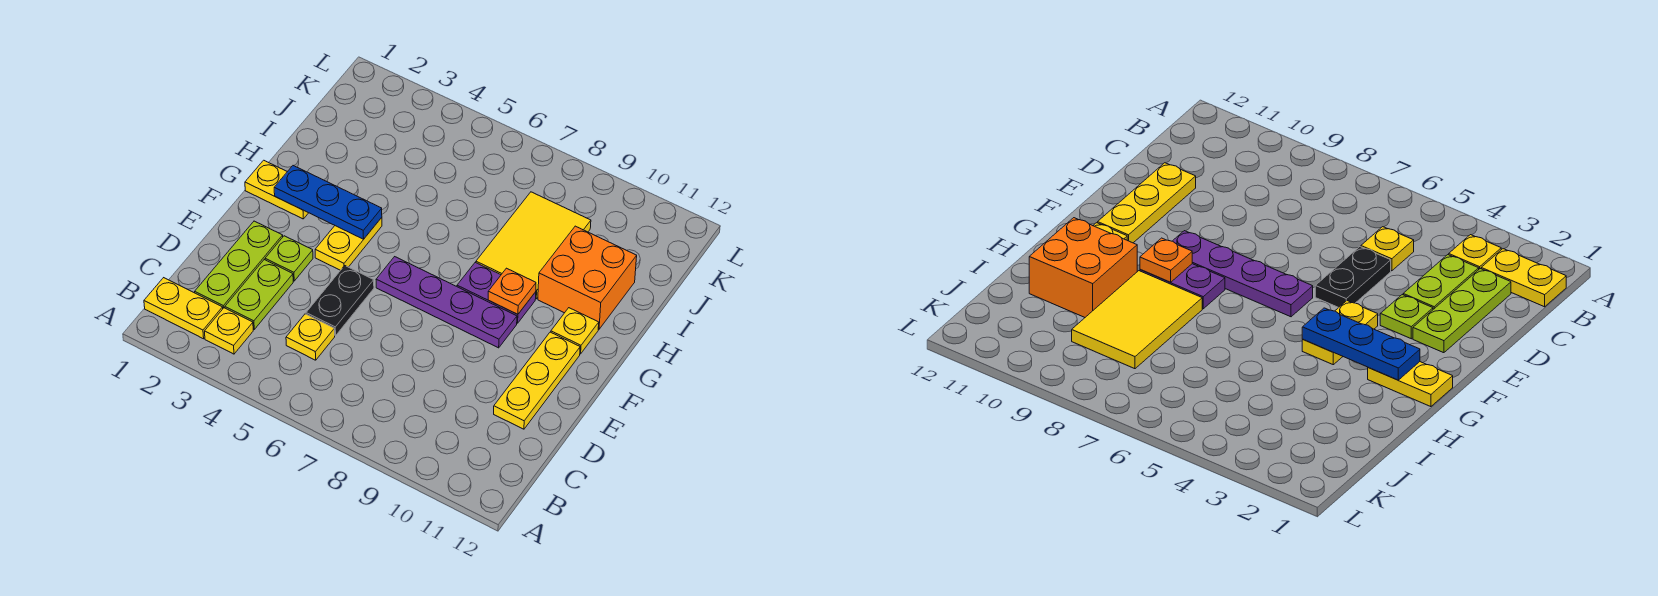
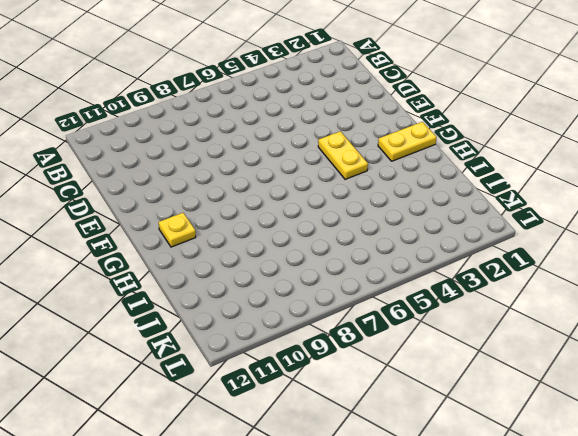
none -> yellow plate B1:B2 level 1
none -> yellow plate B3 level 1
none -> lime plate C2:E2 level 1

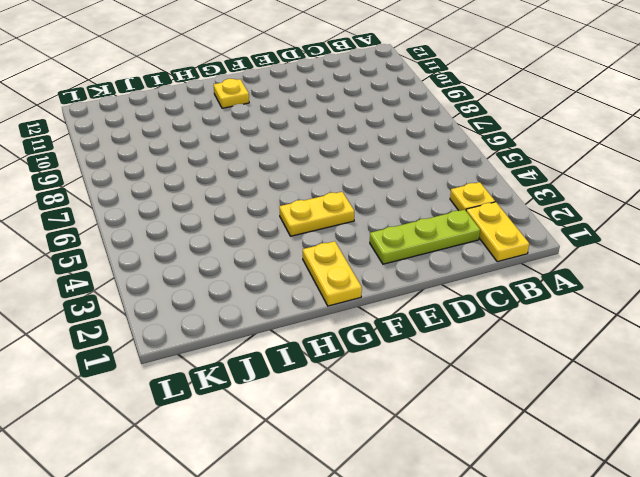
none -> lime plate C3:D3 level 1
none -> yellow plate C5 level 1
none -> black plate D5:E5 level 1

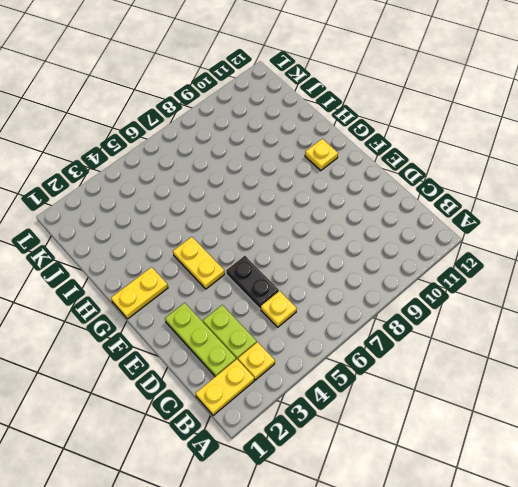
none -> yellow plate D11:F11 level 1
none -> lime plate E3 level 1
none -> purple plate F6:F9 level 1

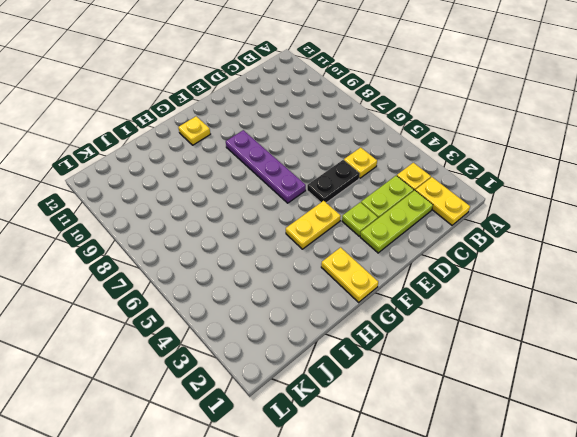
none -> yellow plate D11:F11 level 1
none -> purple plate G8:G9 level 1
none -> yellow tile H8:J9 level 1

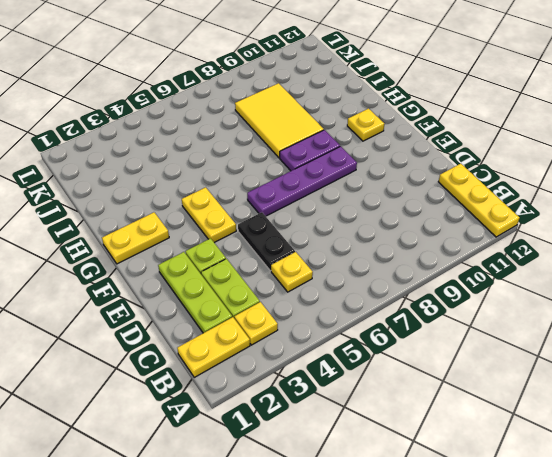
yellow plate A12:C12 level 1 -> yellow plate D11:F11 level 1
none -> orange brick H10:I11 level 1
none -> blue plate G2:G4 level 2
none -> orange plate G9 level 2

